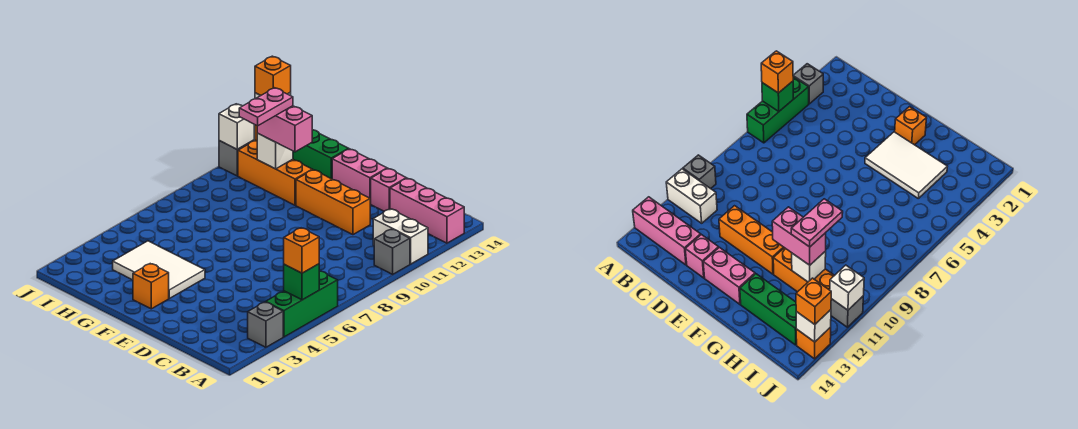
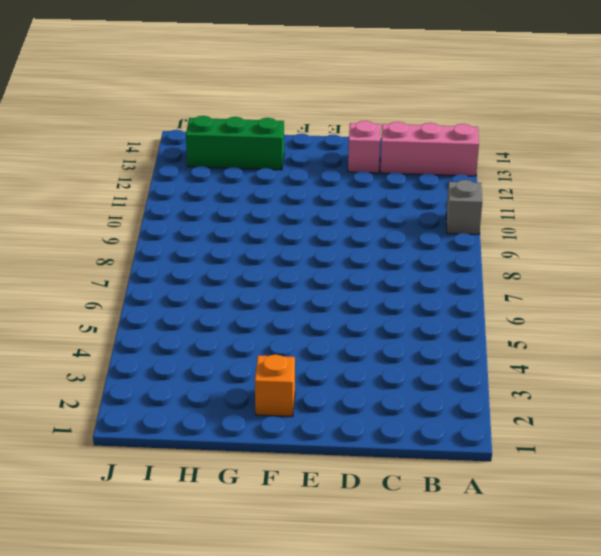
none -> grey brick A3 level 1
none -> green brick A4:A6 level 1
none -> white brick A11:B11 level 1

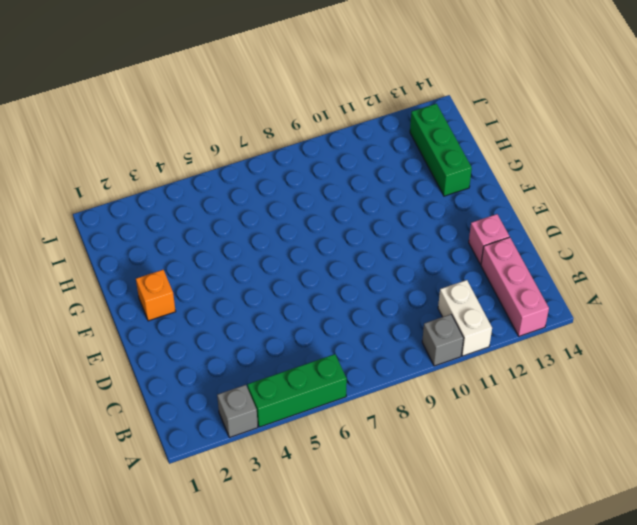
none -> orange brick D11:F11 level 1
none -> pink brick E13:F13 level 1
none -> white tile F3:H4 level 1

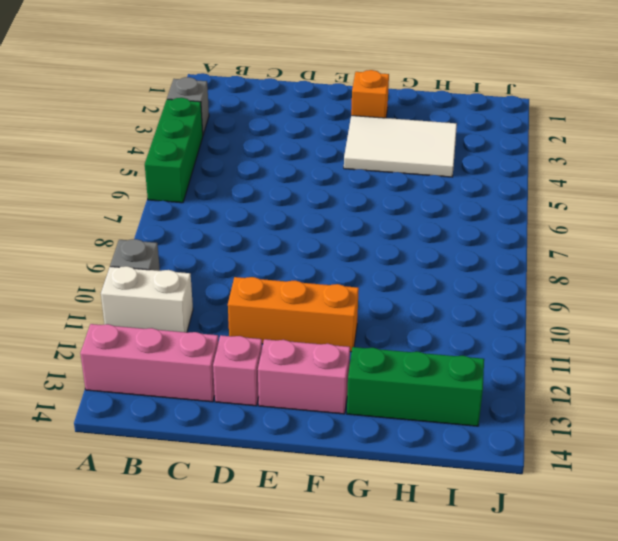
none -> orange brick G11:I11 level 1
none -> grey brick J11 level 1
none -> orange brick J13 level 1

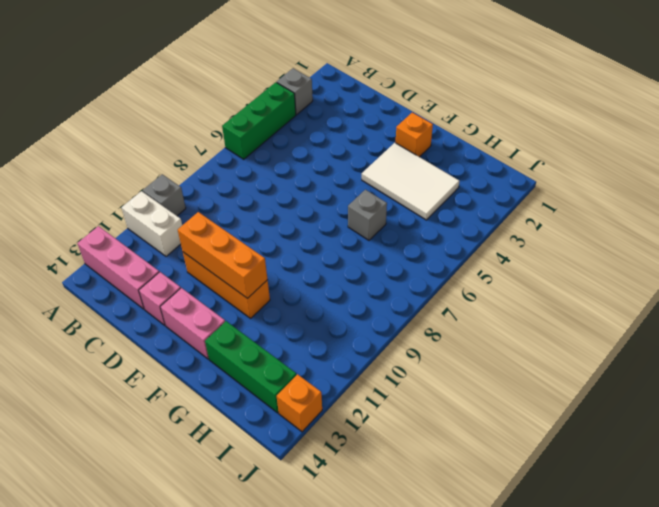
orange brick D11:F11 level 2 -> orange brick G11:I11 level 1
grey brick G6 level 1 -> grey brick J11 level 1
none -> green brick A5 level 2
none -> white brick H11 level 2
none -> white brick J11 level 2

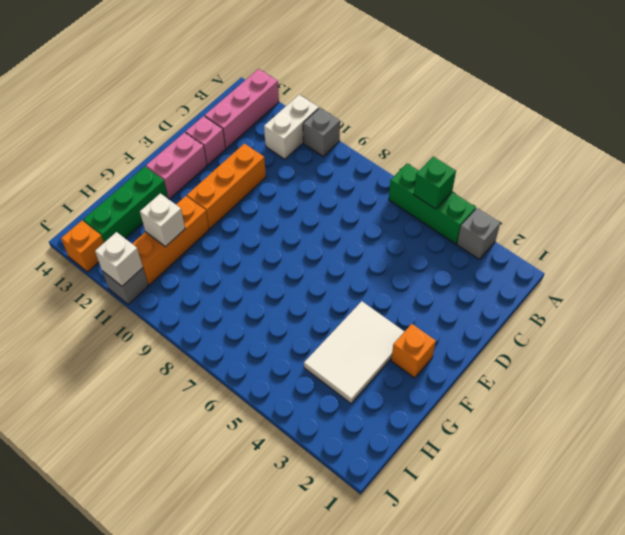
none -> white brick J13 level 2
none -> orange brick A5 level 3
none -> pink brick G11:H11 level 3

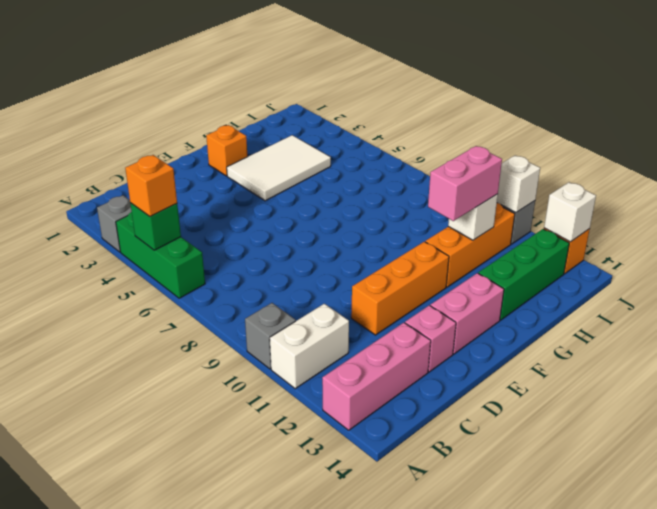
none -> orange brick J13 level 3
none -> pink plate H10:H11 level 4

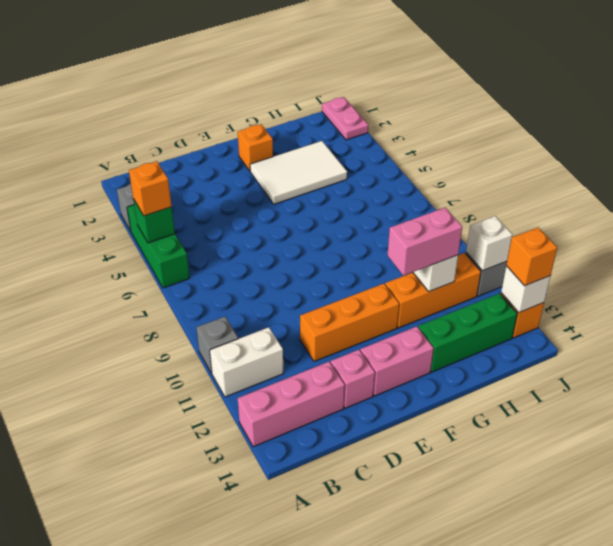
pink plate J1:J2 level 1 -> pink plate H10:H11 level 4

